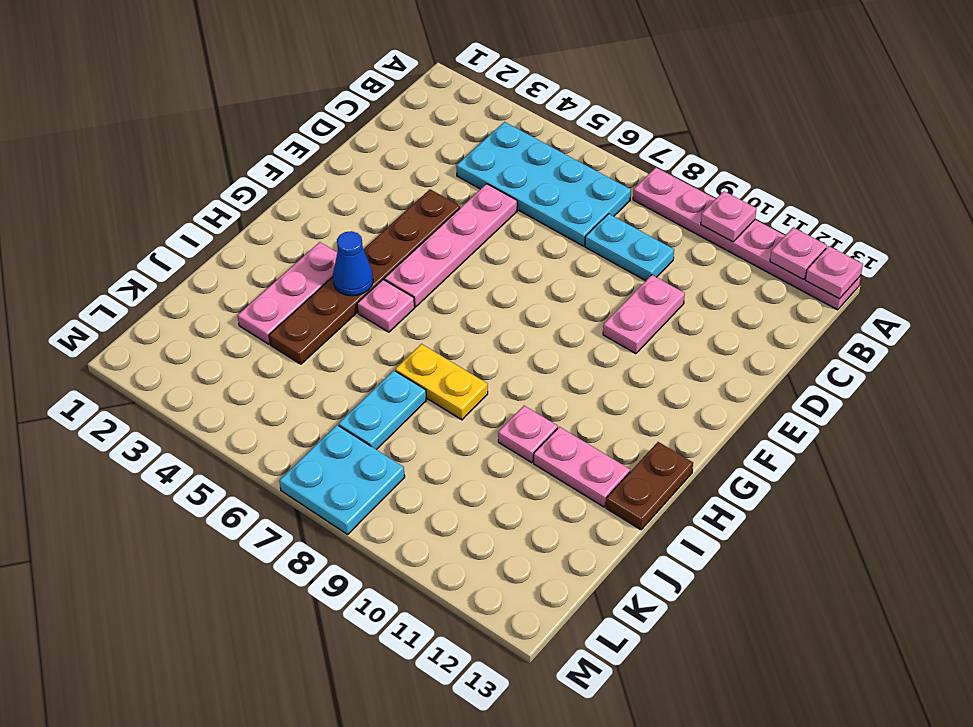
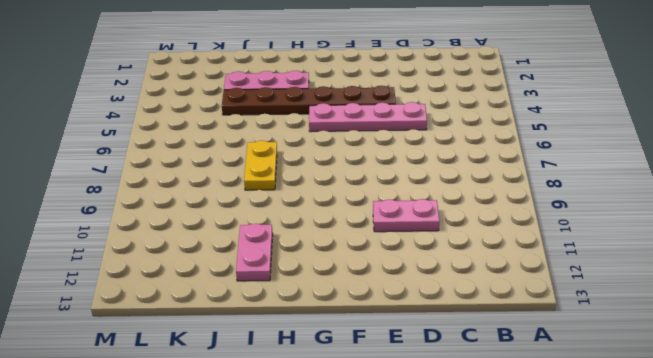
none -> pink plate A8:A13 level 1
none -> cyan plate B4:C7 level 1
none -> cyan plate C8:C9 level 1

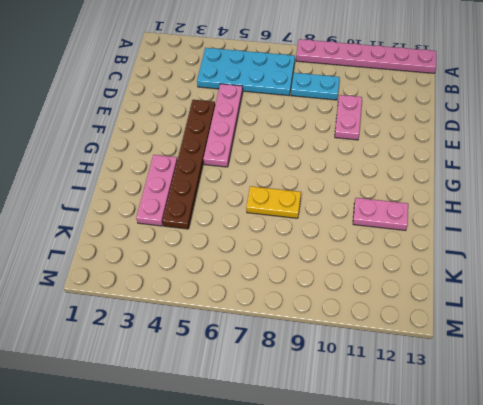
none -> pink plate H5 level 1
none -> brown plate H13:I13 level 1
none -> pink plate I10 level 1

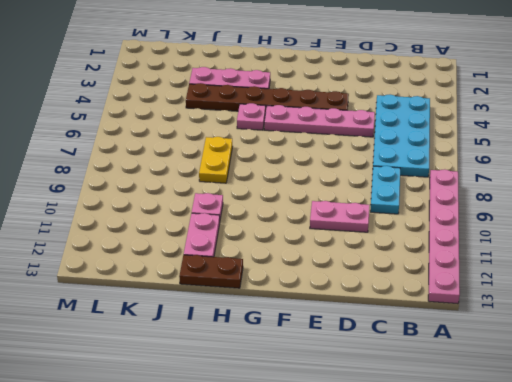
none -> cyan plate J7:K7 level 1
none -> cyan plate L7:M8 level 1
none -> pink plate A10 level 2

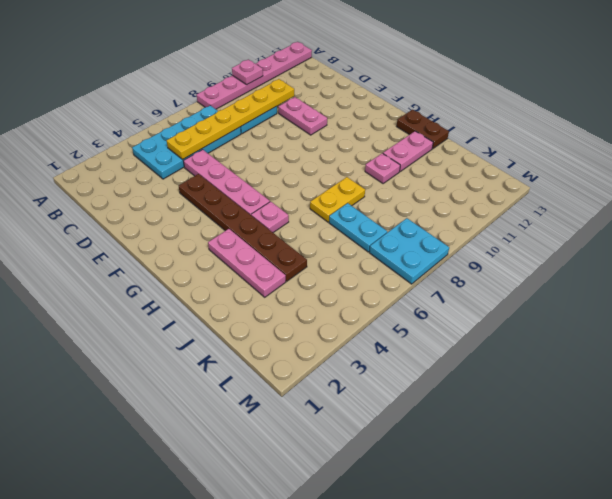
yellow plate C5:C10 level 2 -> none
none -> pink plate A12 level 2
none -> pink plate A13 level 2
none -> blue cone H4 level 2

